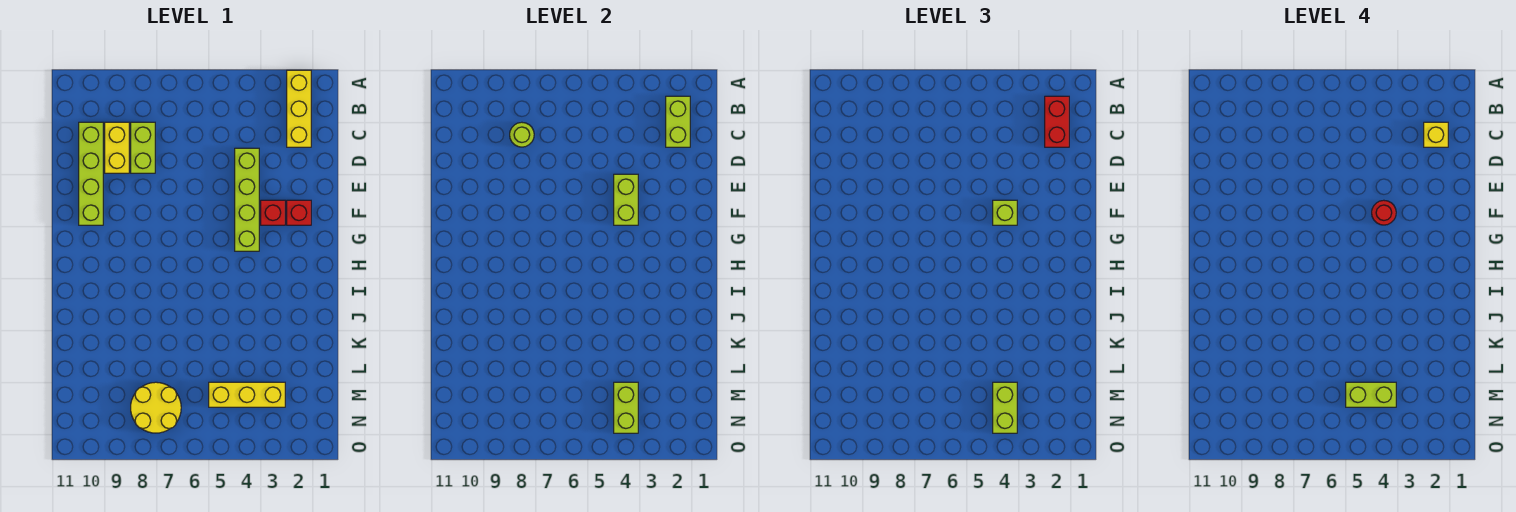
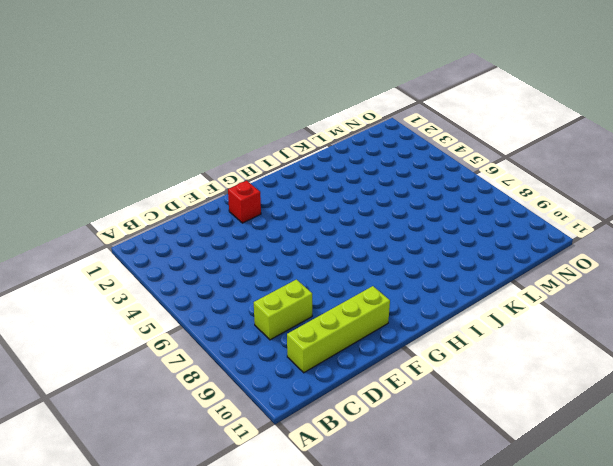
none -> yellow brick A2:C2 level 1
none -> yellow brick C9:D9 level 1
none -> lime brick D4:G4 level 1

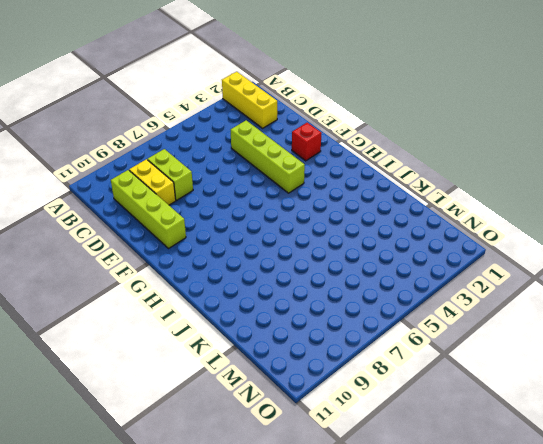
none -> red brick F3 level 1
none -> yellow brick M3:M5 level 1
none -> yellow round brick M7:N8 level 1

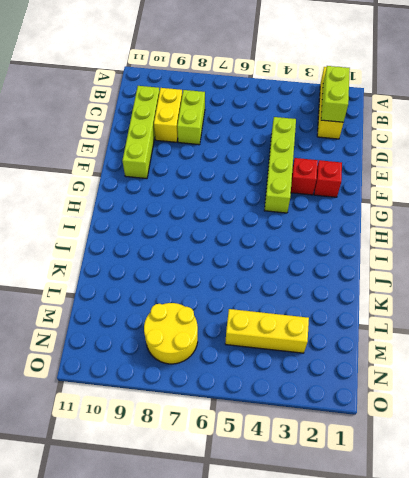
none -> lime round brick C8 level 2
none -> lime brick E4:F4 level 2
none -> lime brick M4:N4 level 2

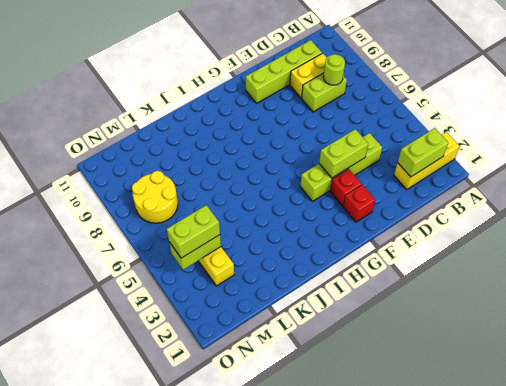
none -> red brick B2:C2 level 3
none -> lime brick F4 level 3
none -> yellow brick C2 level 4

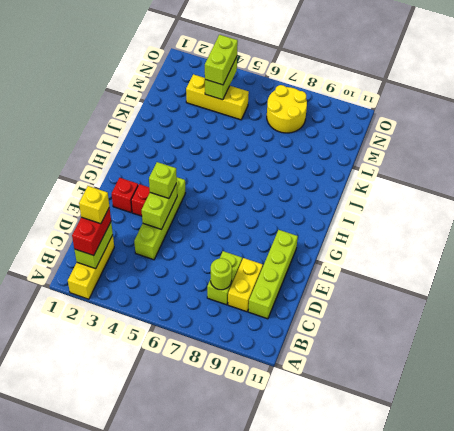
none -> red round brick F4 level 4
none -> lime brick M4:M5 level 4

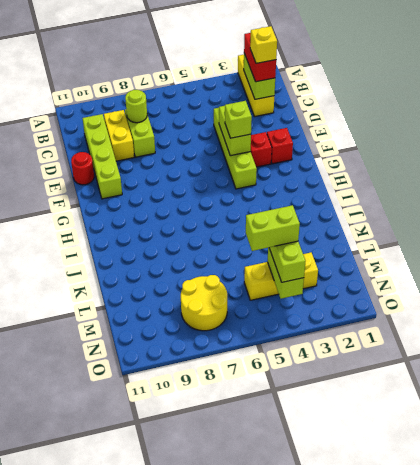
red round brick E11 level 1 -> red round brick F4 level 4

